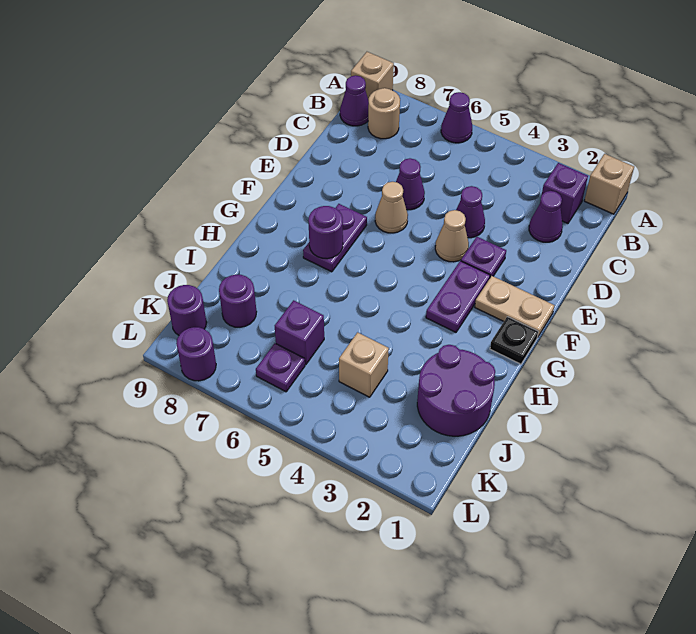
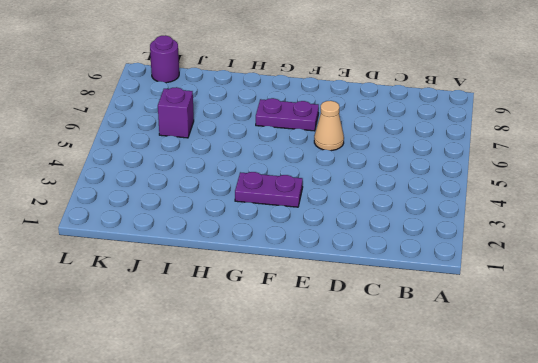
none -> tan brick A1 level 1
none -> purple cone A6 level 1
none -> tan brick A9 level 1

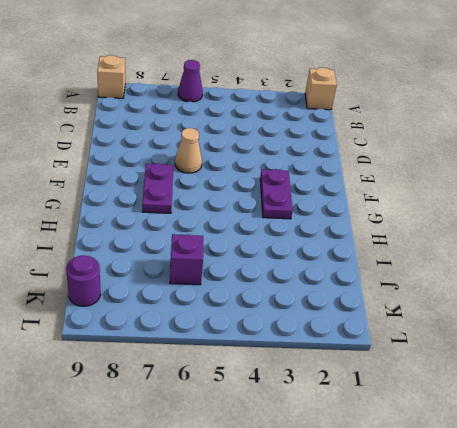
none -> purple brick B2 level 1
none -> tan round brick B8 level 1
none -> purple cone B9 level 1

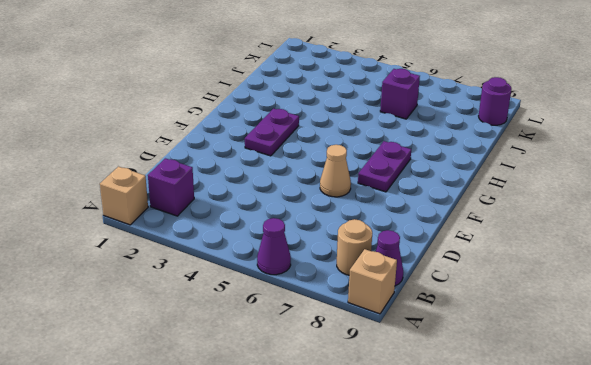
none -> purple cone C2 level 1
none -> purple cone D4 level 1
none -> purple cone D6 level 1

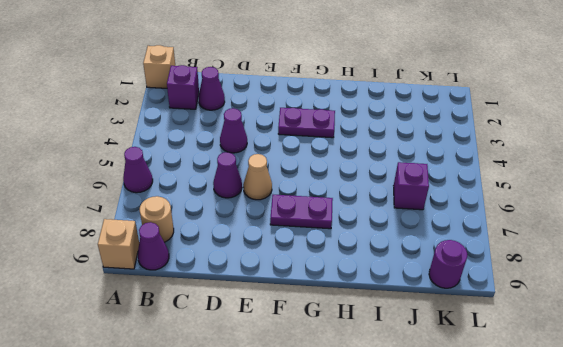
none -> purple plate E3 level 1
none -> tan cone E4 level 1
none -> tan plate F1:F2 level 1

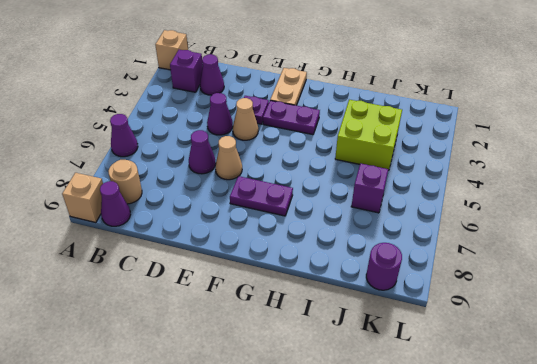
lime brick I3:J4 level 1 -> tan brick J4 level 1
none -> black plate G1 level 1
none -> purple round brick I1:J2 level 1
none -> purple round brick J8 level 1

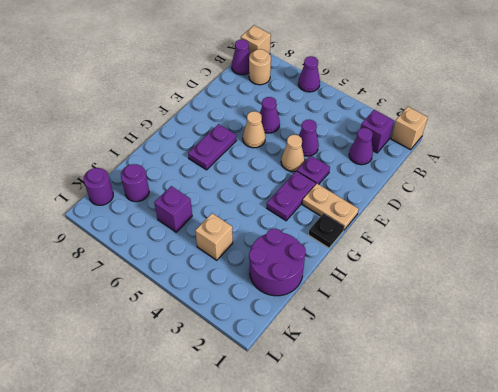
none -> purple plate K6 level 1
none -> purple round brick L8 level 1
none -> purple round brick G7 level 2

